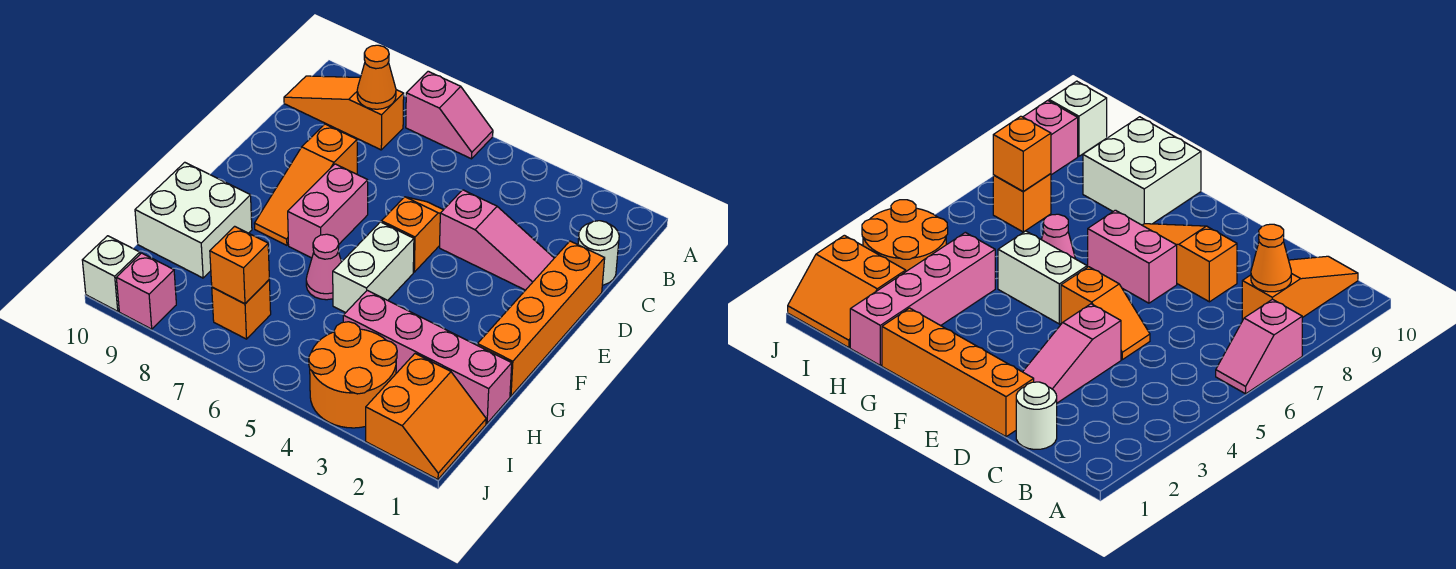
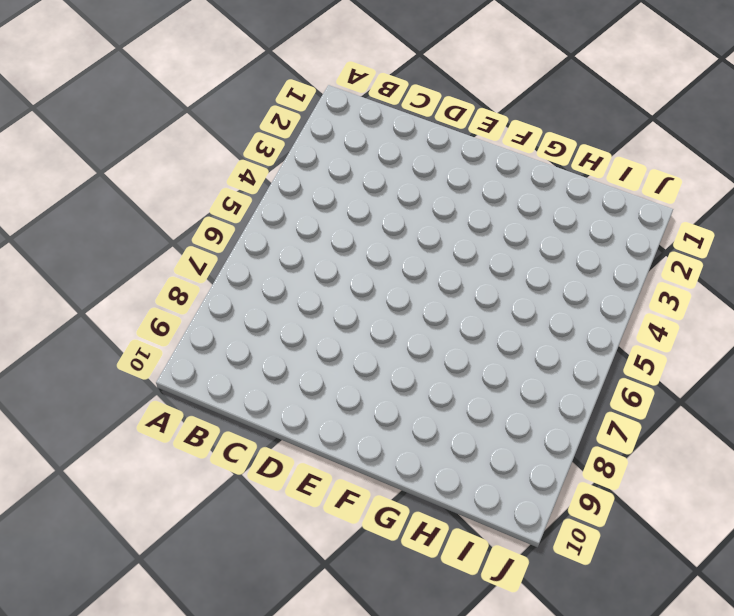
none -> pink slope A6:A7 level 1 top 7
none -> orange slope B8:B10 level 1 top 8
none -> white round brick C1 level 1

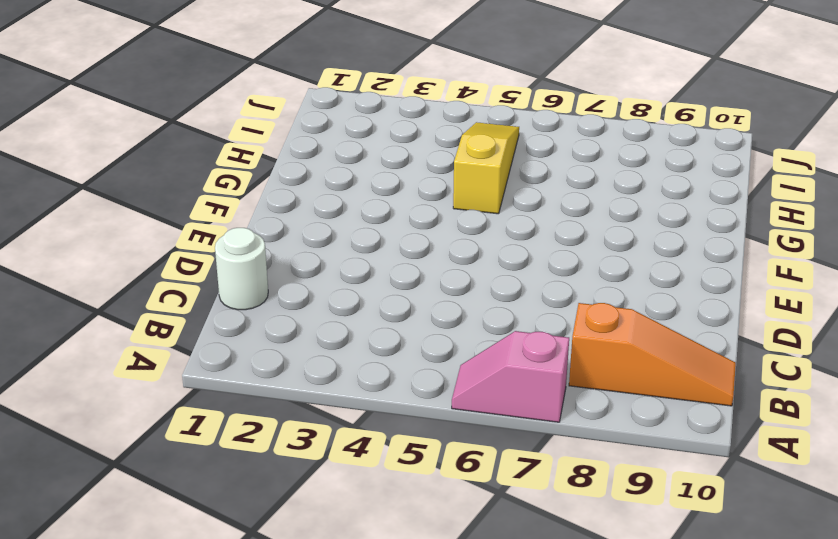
yellow slope G5:I5 level 1 top G -> white brick F5:G5 level 1
none -> orange brick D1:G1 level 1
none -> pink slope D2:D4 level 1 top 4
none -> orange slope D5:E5 level 1 top E

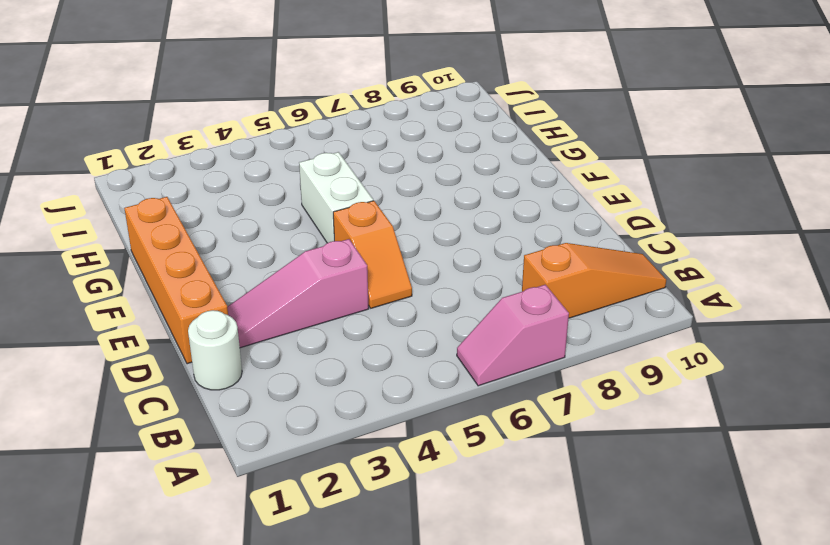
none -> orange slope D8:F8 level 1 top D
none -> pink brick E7:F7 level 1
none -> pink cone G6 level 1

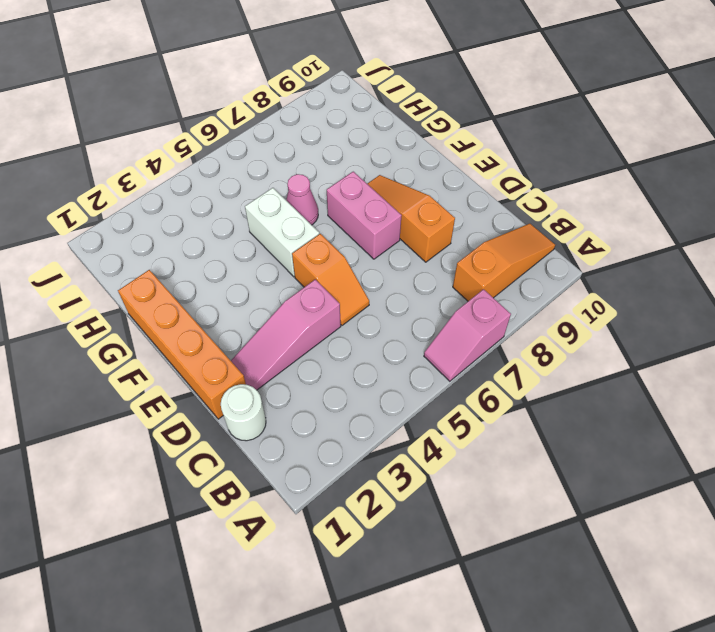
none -> white brick G9:H10 level 1
none -> pink brick H1:H4 level 1
none -> orange slope I1:J2 level 1 top 2

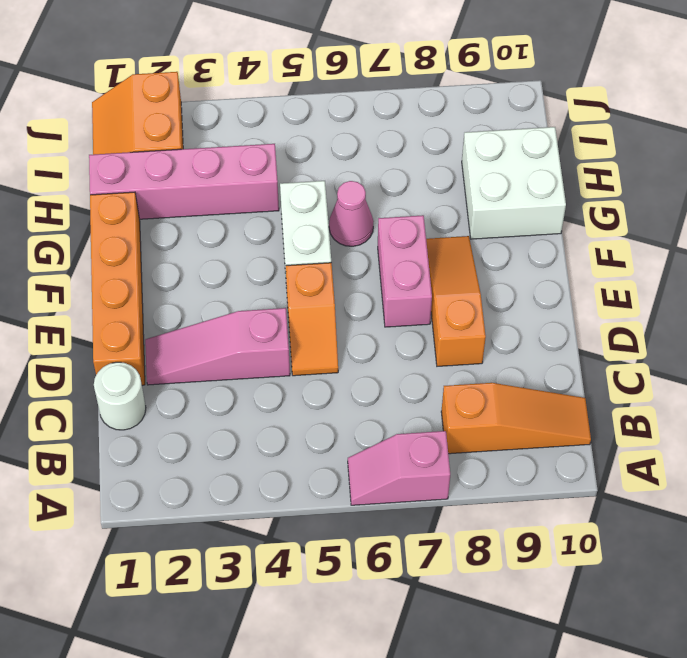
none -> orange round brick I3:J4 level 1
none -> orange brick I7 level 1
none -> pink brick J9 level 1

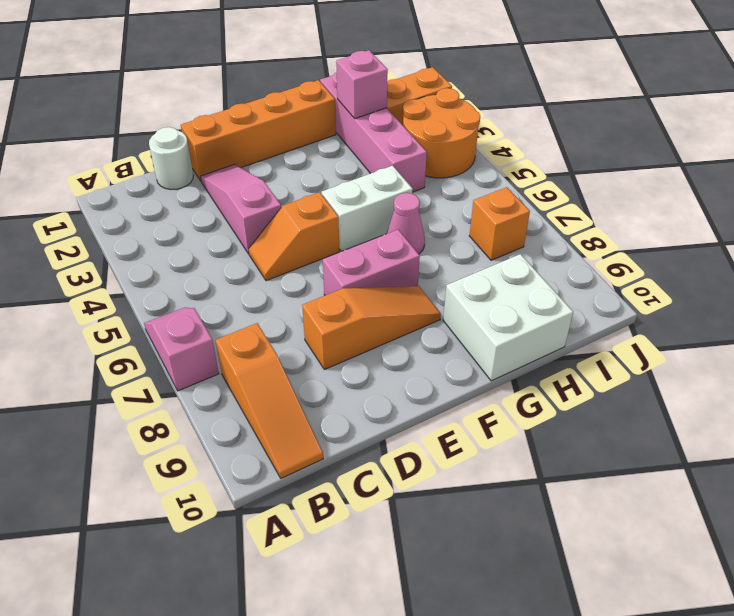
pink brick H2 level 2 -> pink brick J9 level 1
none -> white brick J10 level 1
none -> orange cone B8 level 2
none -> orange brick I7 level 2

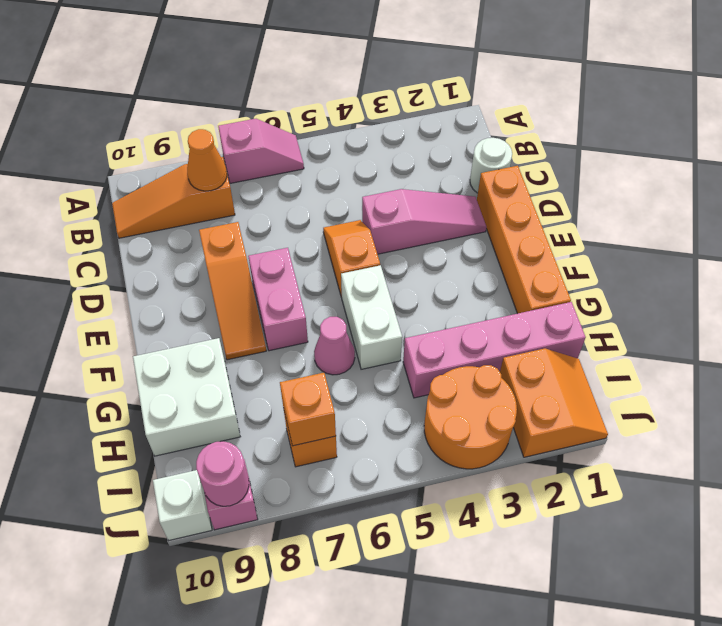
pink round brick J9 level 2 -> none

